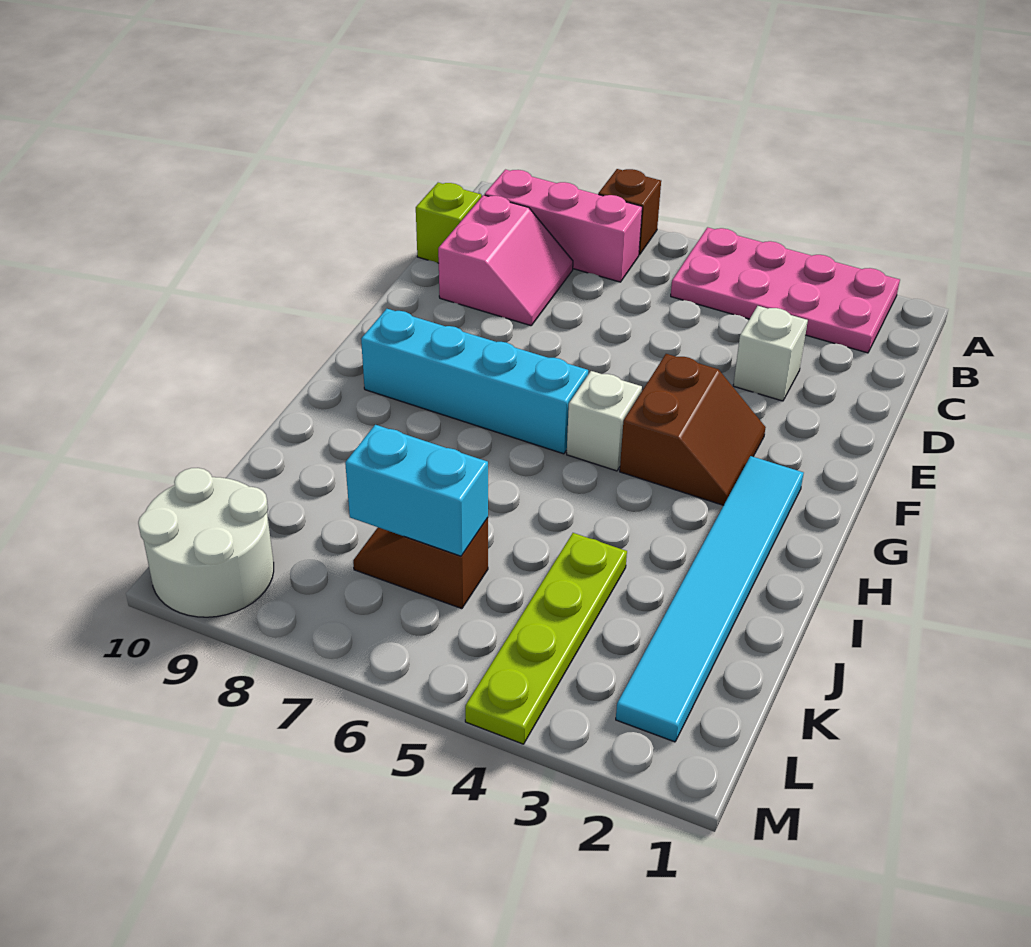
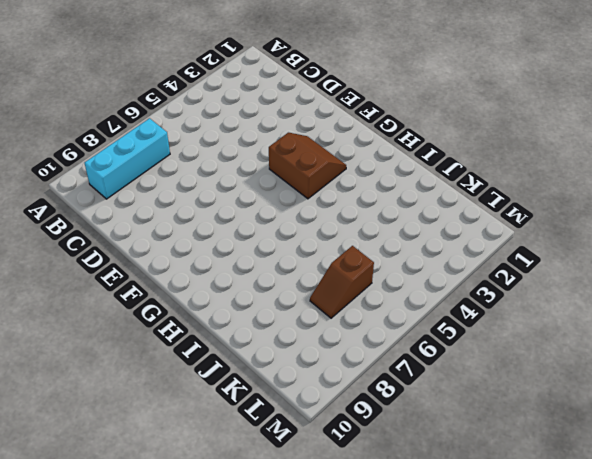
cyan brick B7:B9 level 1 -> pink brick B7:B9 level 1
none -> pink plate A2:B5 level 1
none -> brown brick A7 level 1
none -> pink slope C8:D9 level 1 top 9

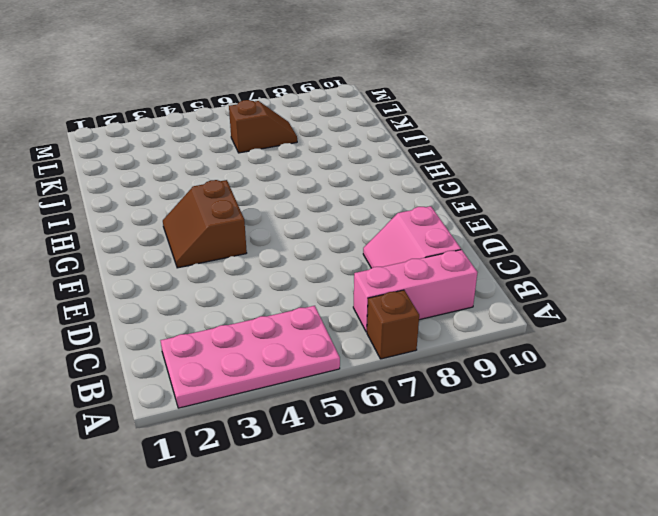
none -> lime brick C10 level 1
none -> white brick D3 level 1
none -> cyan tile G2:L2 level 1

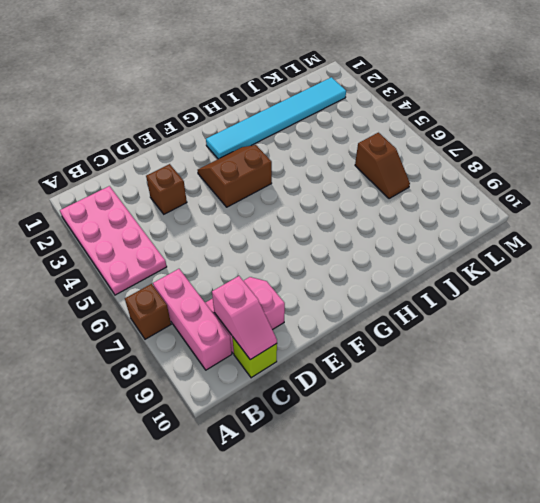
pink slope C9:C10 level 2 top 9 -> none
brown brick D3 level 1 -> white brick D3 level 1
none -> white brick G5 level 1
none -> cyan brick G6:G9 level 1
none -> lime plate J4:M4 level 1

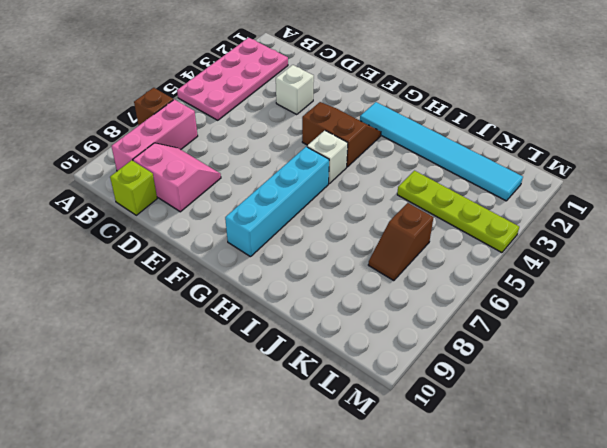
none -> white round brick L9:M10 level 1
none -> cyan brick K6:K7 level 2

